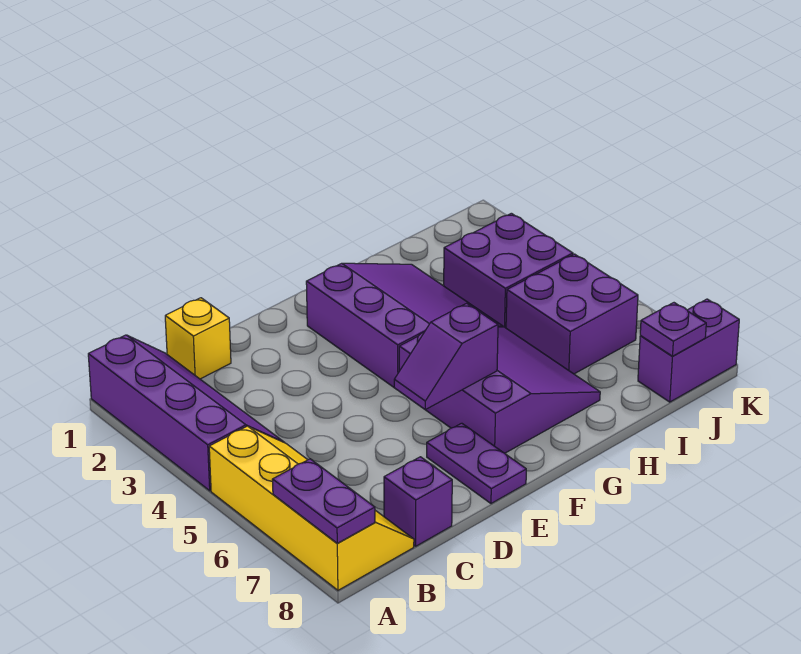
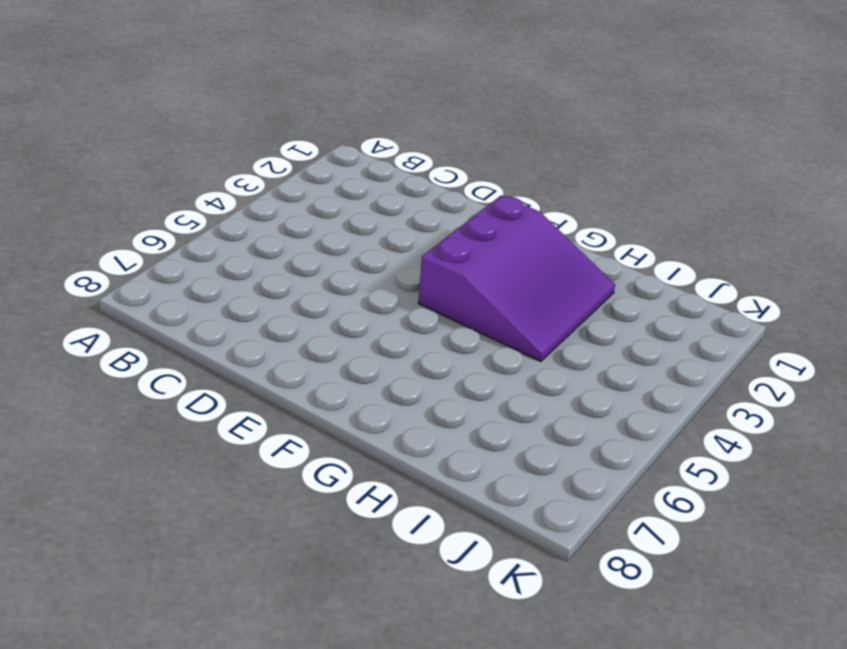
none -> purple slope A1:B4 level 1 top A
none -> yellow slope A5:B8 level 1 top A
none -> yellow brick C1 level 1

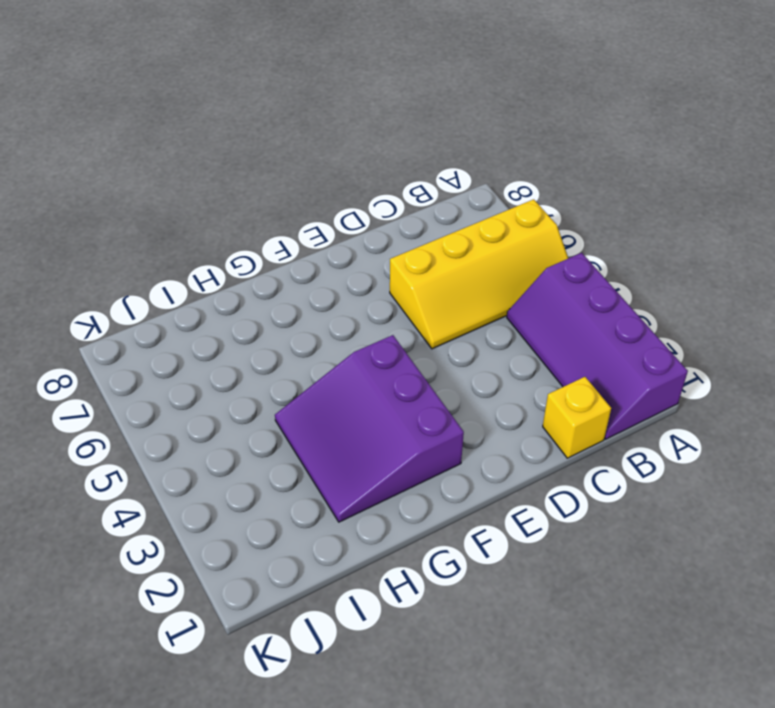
yellow slope A5:D6 level 1 top 6 -> yellow slope A5:B8 level 1 top A
none -> purple brick C8 level 1
none -> purple plate E7:E8 level 1
none -> purple slope F5:H7 level 1 top F

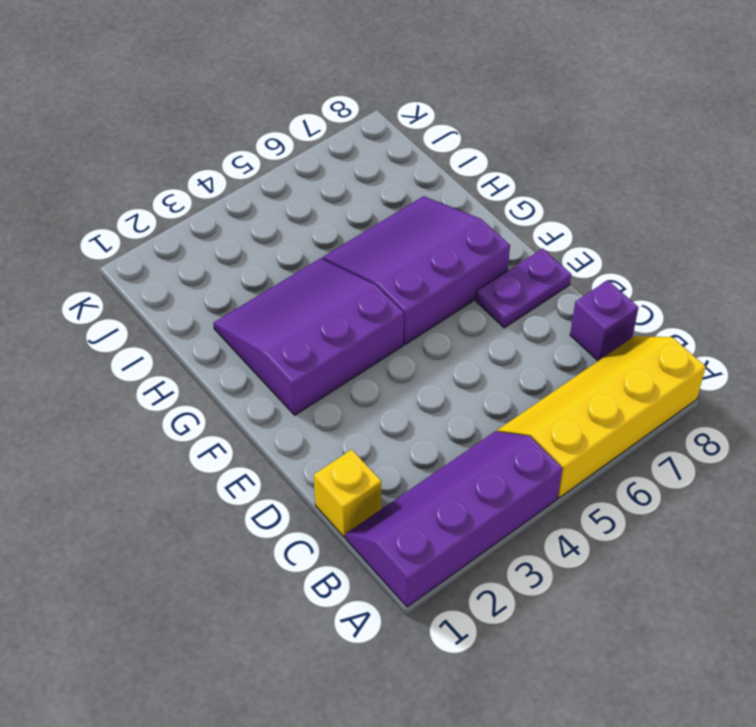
none -> purple brick I3:J4 level 1
none -> purple brick I5:J6 level 1
none -> purple brick J8:K8 level 1

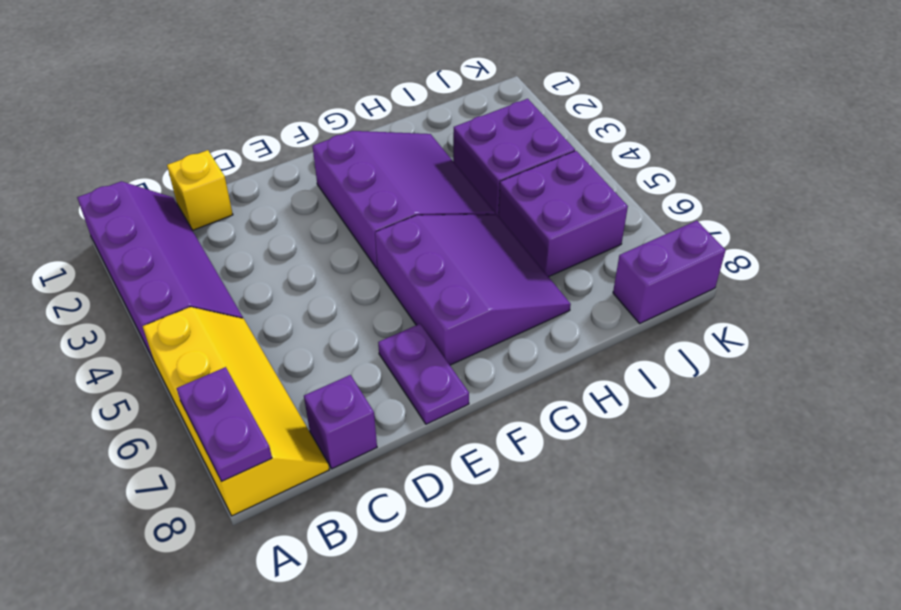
none -> purple slope E6:F6 level 2 top F
none -> purple plate J8 level 2

